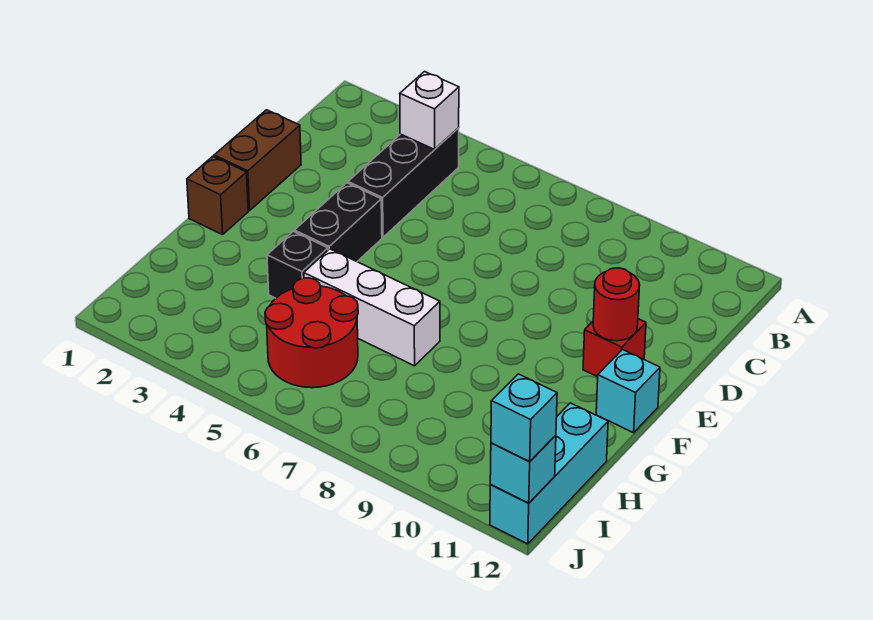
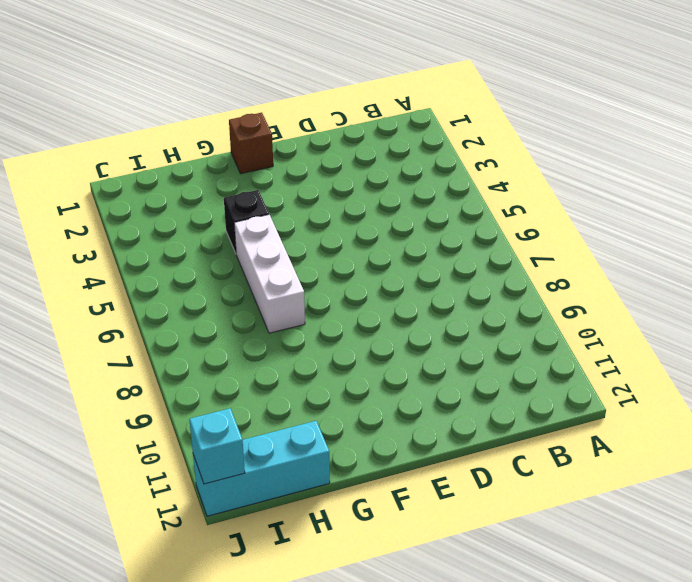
none -> black brick B4:D4 level 1
none -> brown brick D1:E1 level 1
none -> black brick E4:F4 level 1

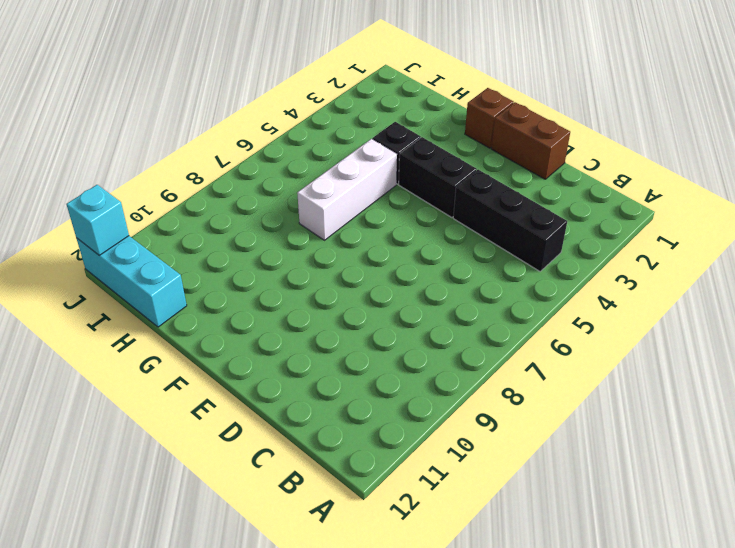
none -> red brick E11 level 1
none -> cyan brick F12 level 1
none -> red round brick H5:I6 level 1

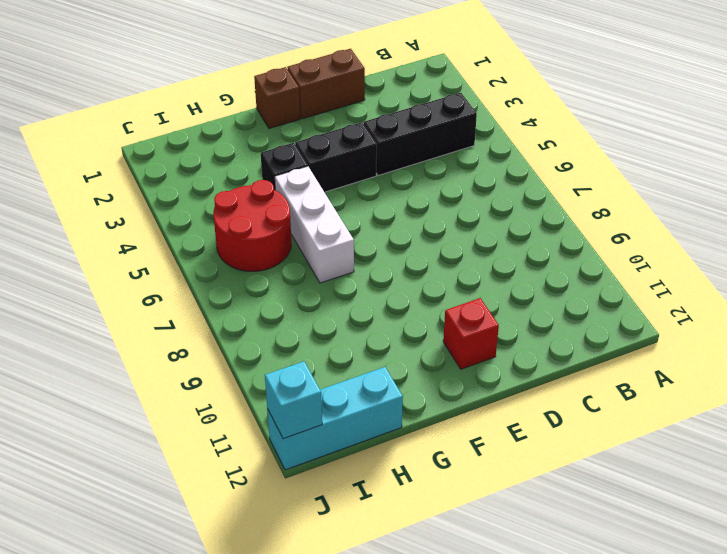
none -> cyan brick F12 level 1
none -> white brick B4 level 2
none -> red round brick E11 level 2

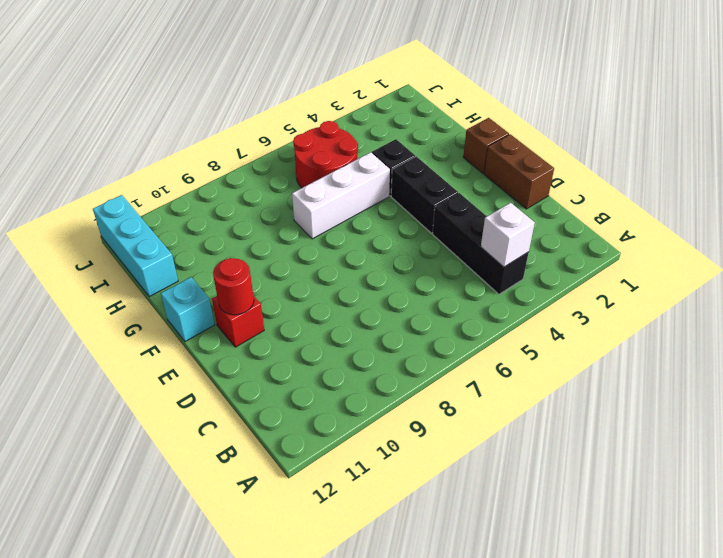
none -> cyan brick J12 level 2
none -> cyan brick J12 level 3

